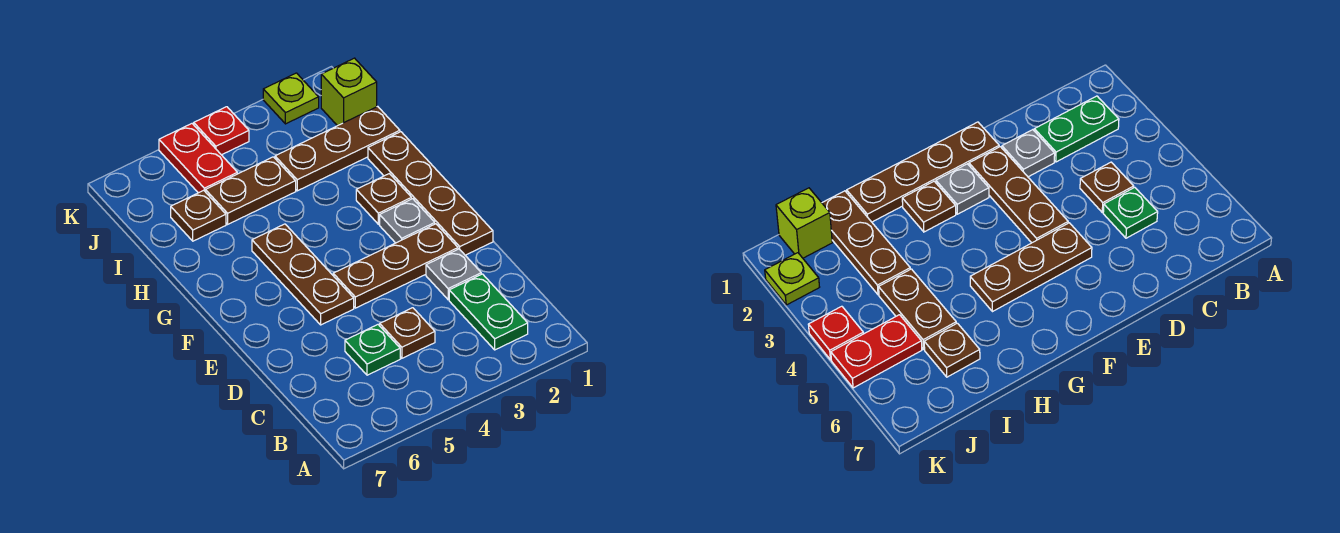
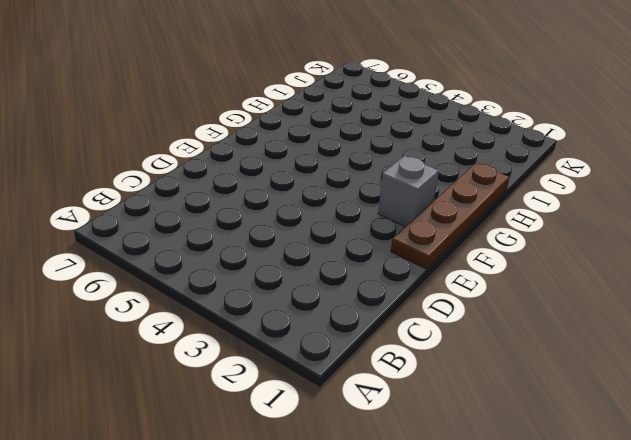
grey brick F2 level 1 -> grey plate F2 level 1
none -> green plate B2:C2 level 1
none -> brown plate C4 level 1
none -> green plate C5 level 1

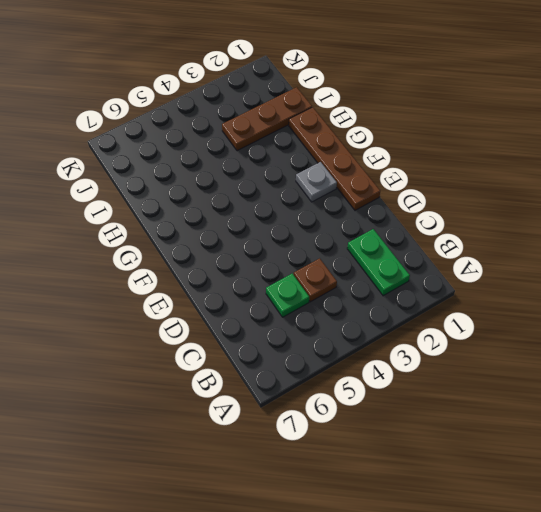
none -> grey plate D2 level 1
none -> brown plate E2:E4 level 1
none -> brown plate E5:G5 level 1

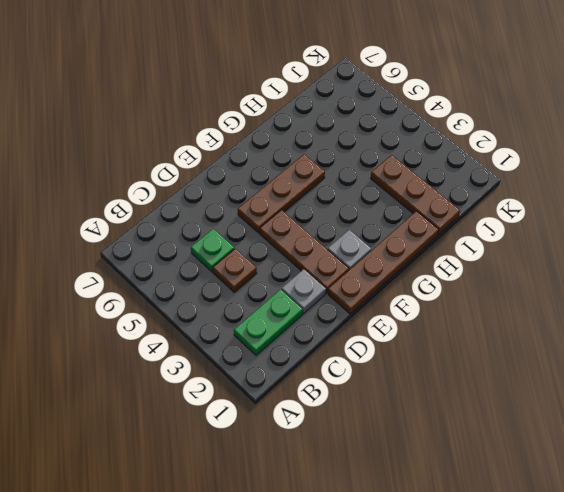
none -> brown plate G2 level 1
none -> brown plate I4:I5 level 1
none -> brown plate I6 level 1

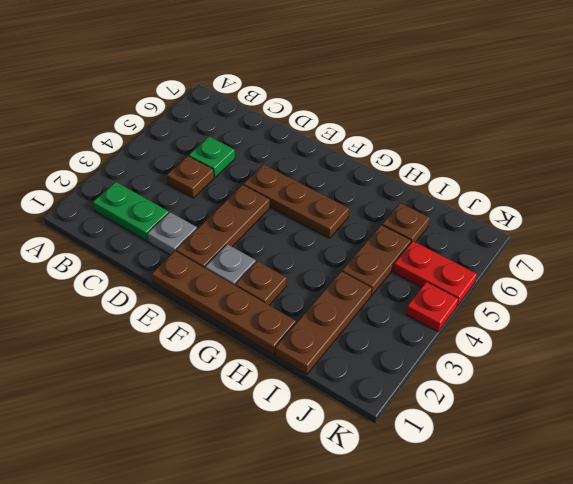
none -> lime brick J1 level 1
none -> lime plate K2 level 1

